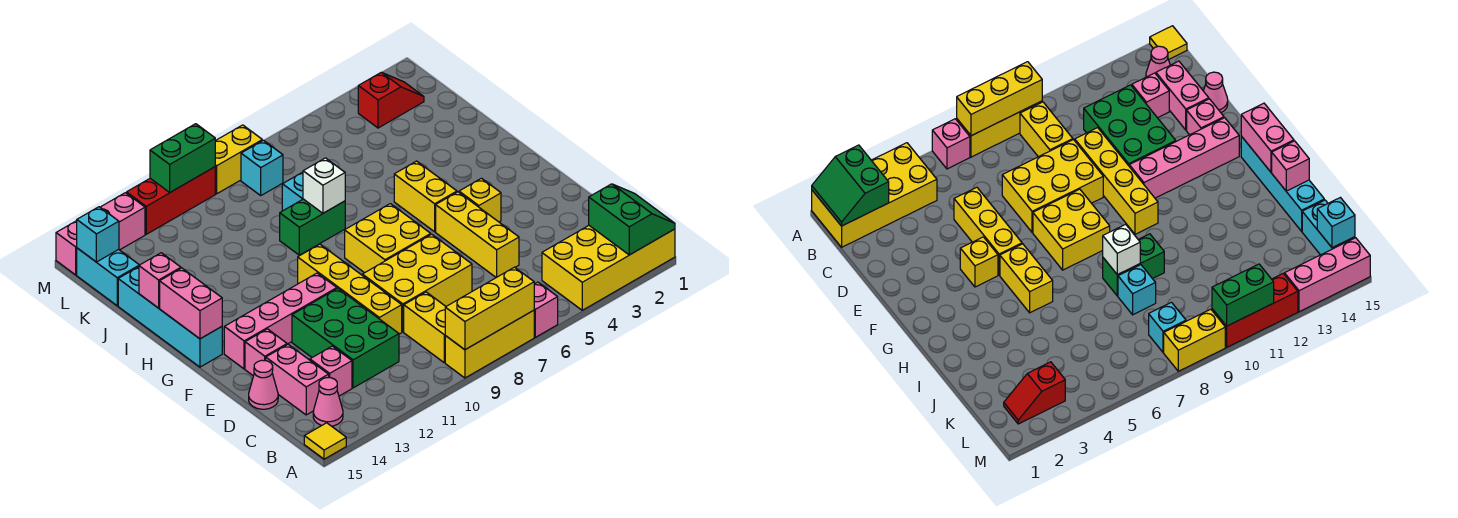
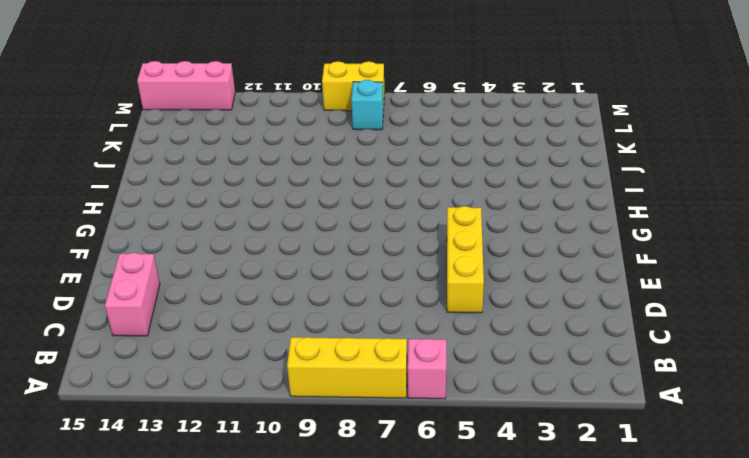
none -> yellow brick A1:B4 level 1
none -> yellow tile A15 level 1
none -> yellow brick B9:C9 level 1
none -> pink cone B14 level 1

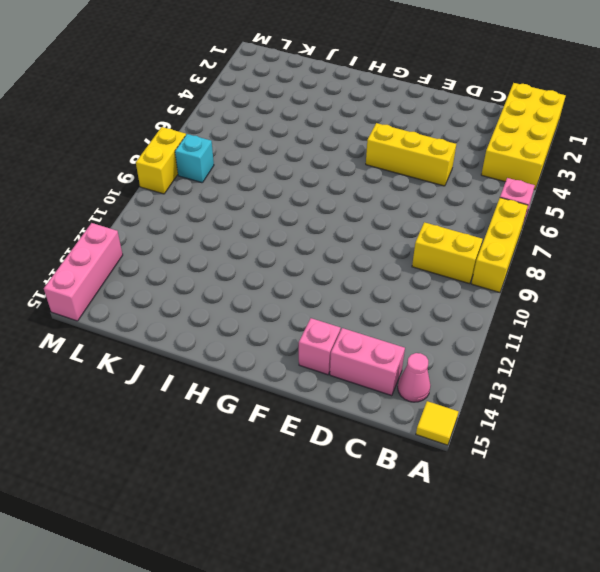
none -> green brick C11:E12 level 1
none -> pink brick C13 level 1
none -> yellow brick D7:E9 level 1
none -> yellow brick D10:G10 level 1

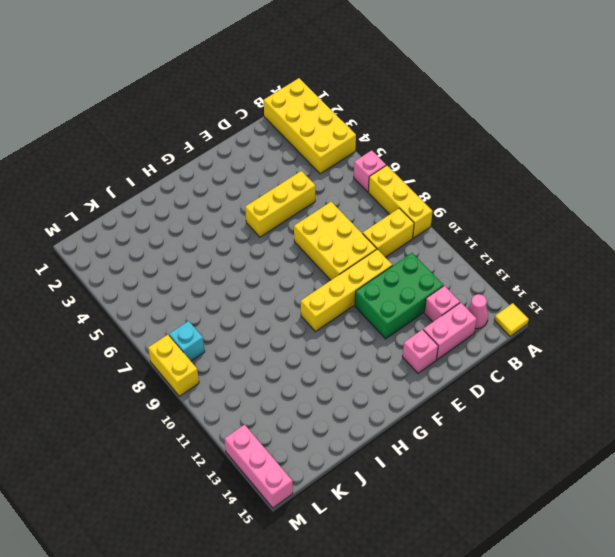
none -> pink cone D15 level 1
none -> yellow brick F4 level 1
none -> yellow brick F7:G8 level 1
none -> pink brick F11:F14 level 1

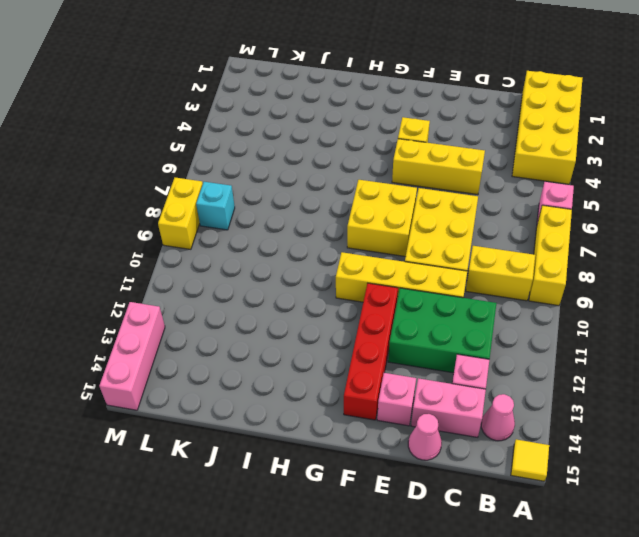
red brick F11:F14 level 1 -> pink brick F11:F14 level 1
none -> yellow brick G5:H5 level 1
none -> cyan brick G15:J15 level 1
none -> green brick I8:I9 level 1
none -> cyan brick J8 level 1

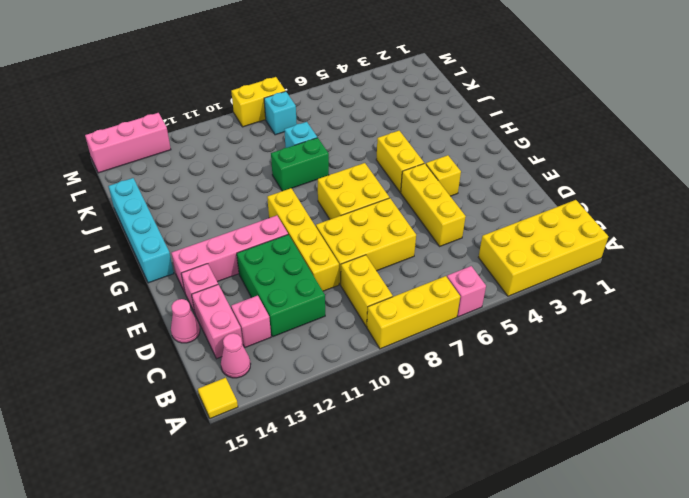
none -> cyan brick K15:L15 level 1
none -> red slope L2:L3 level 1 top 3
none -> red brick M10:M12 level 1
none -> green slope A1:B2 level 2 top 2

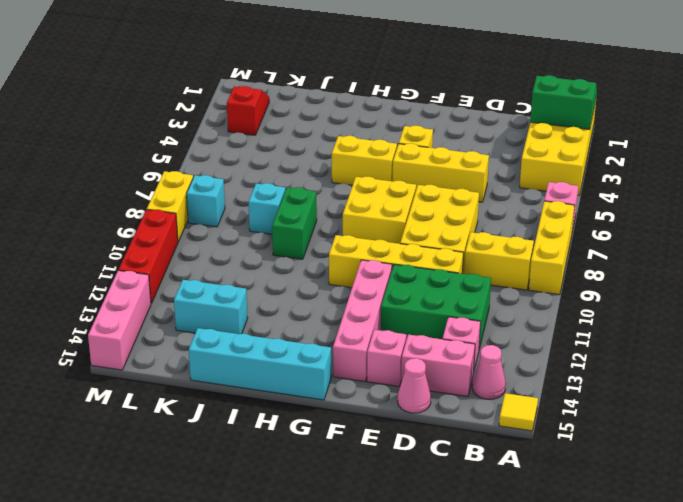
cyan brick J13:K13 level 1 -> cyan brick K15:L15 level 1
none -> yellow brick A7:A9 level 2
none -> pink brick G15:H15 level 2
none -> white brick I8 level 2
none -> pink brick I15 level 2

